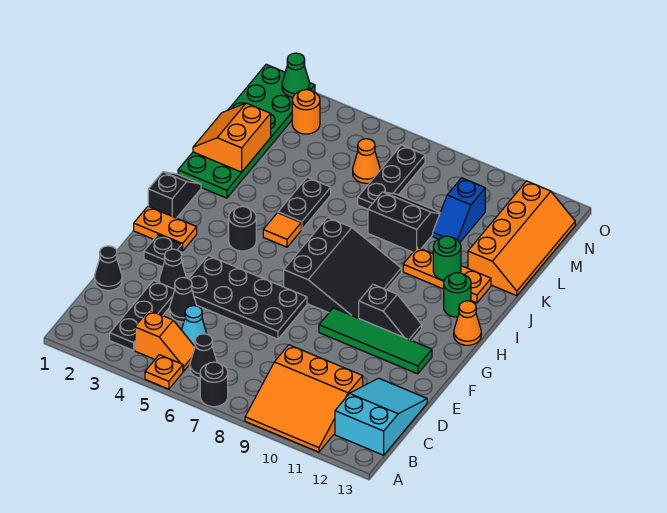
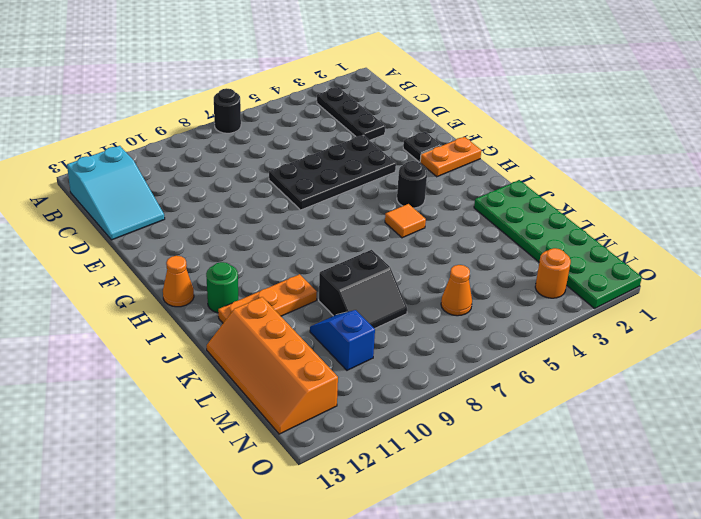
none -> orange plate A5 level 1
none -> orange slope A9:C11 level 1 top C
none -> orange slope B4:B5 level 1 top 4
none -> black cone B6 level 1

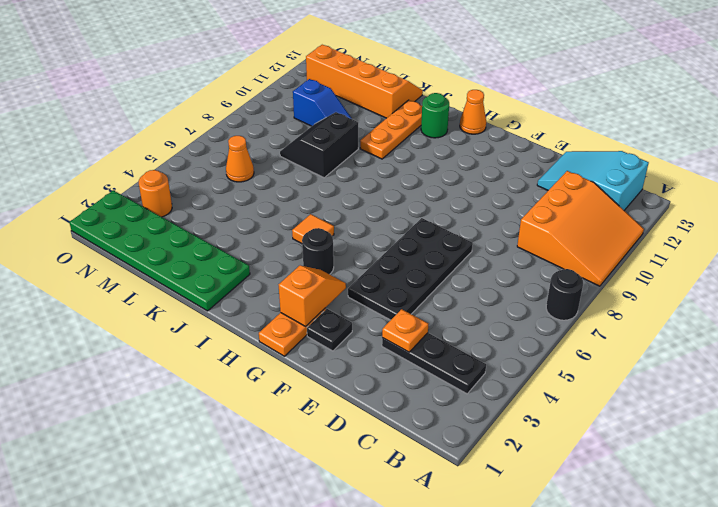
orange plate D3 level 2 -> orange plate A5 level 1
orange slope G2:G3 level 2 top 2 -> orange slope B4:B5 level 1 top 4
none -> black cone B6 level 1
none -> cyan cone C5 level 1
none -> black cone D1 level 1
none -> black cone D4 level 1

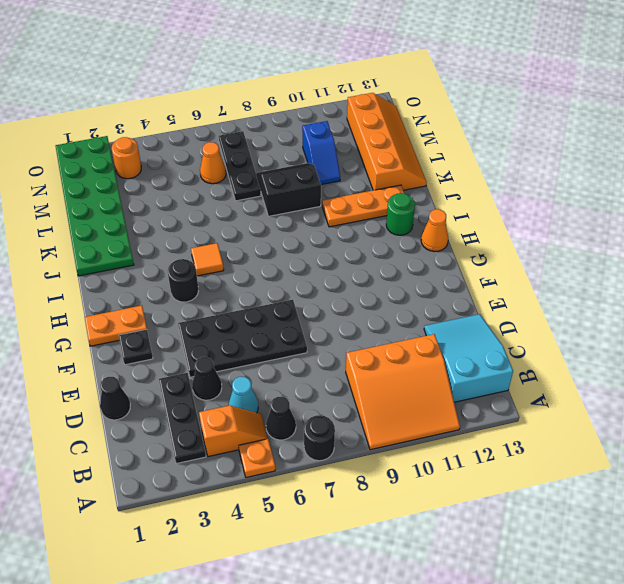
none -> black cone E3 level 1
none -> green tile F9:F12 level 1
none -> black slope G7:I9 level 1 top 7
none -> black slope G10:G11 level 1 top 10

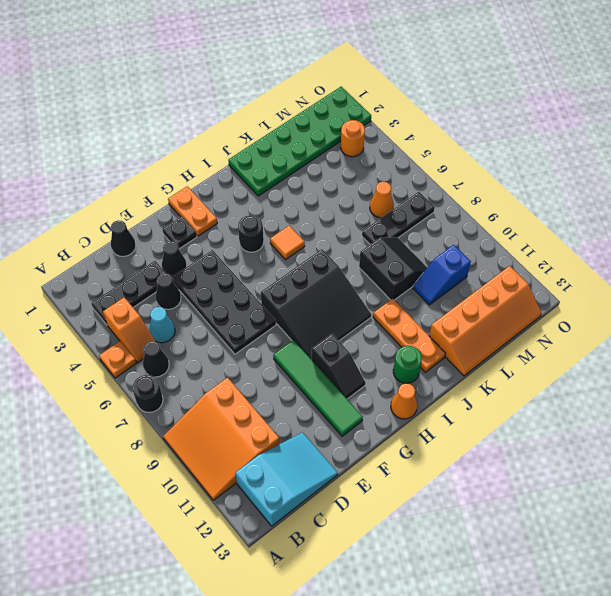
none -> black slope H1:I1 level 1 top H
none -> black plate J5:K5 level 1
none -> green round brick J11 level 2
none -> orange slope K1:L2 level 2 top 2

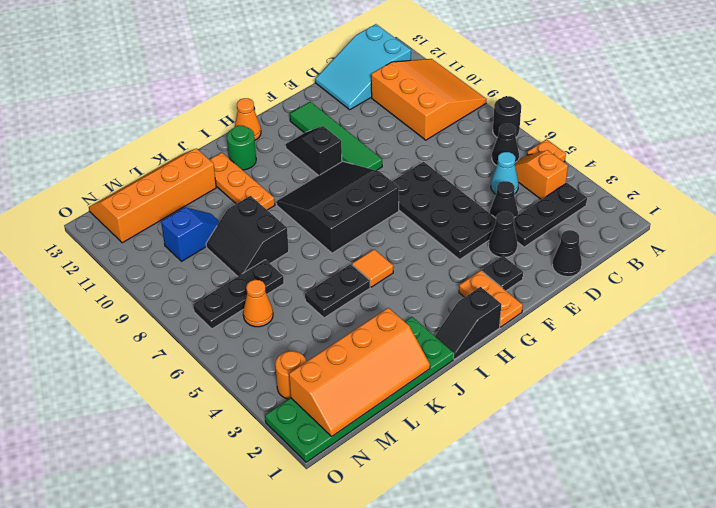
orange slope K1:N2 level 2 top 2 -> orange slope K1:L2 level 2 top 2
none -> black round brick H4 level 1
none -> green round brick J11 level 2
none -> green cone O2 level 2

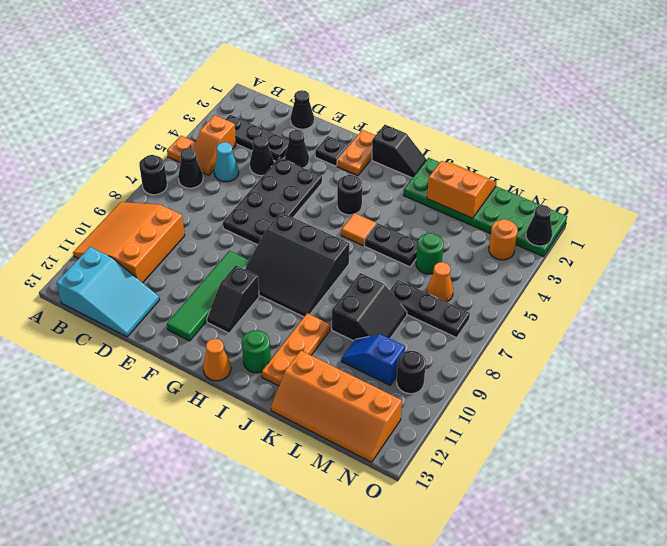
green round brick L5 level 1 -> green round brick J11 level 2
black round brick N10 level 1 -> none
black cone O2 level 2 -> green cone O2 level 2

